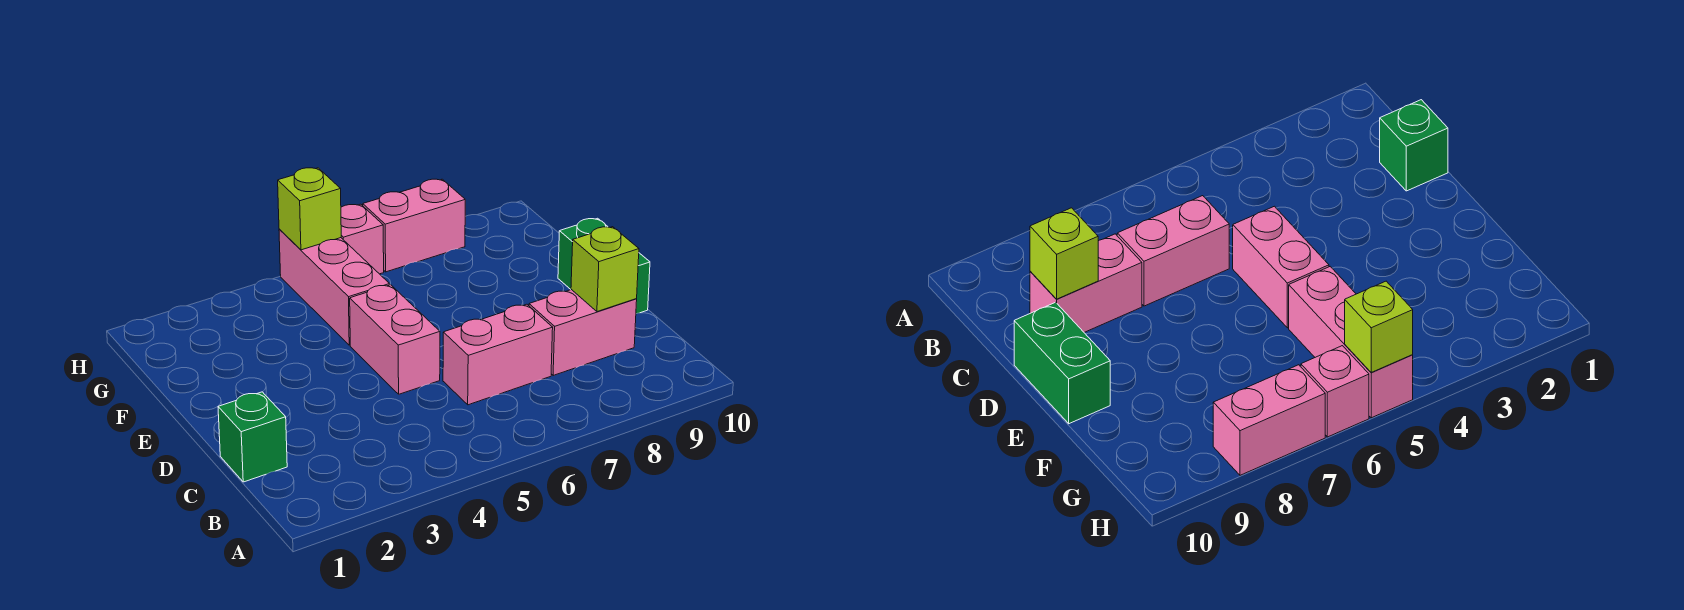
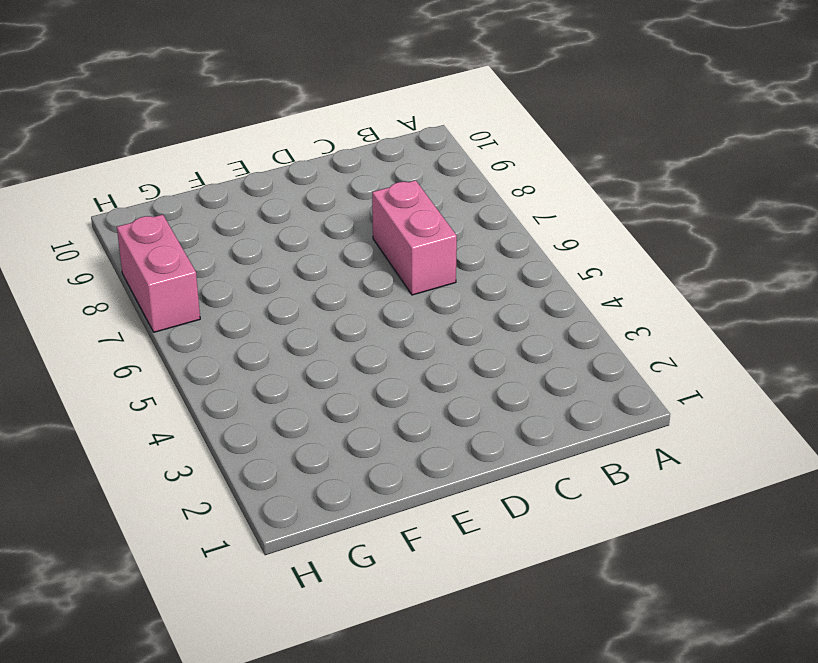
none -> green brick C1 level 1
none -> pink brick C8:C9 level 1

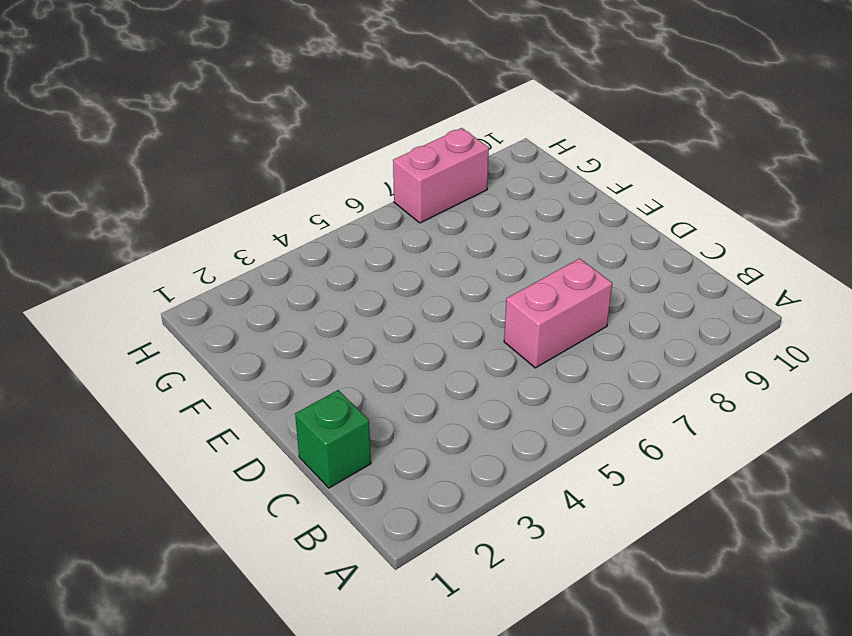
none -> pink brick C8:C9 level 1
none -> pink brick D5:E5 level 1

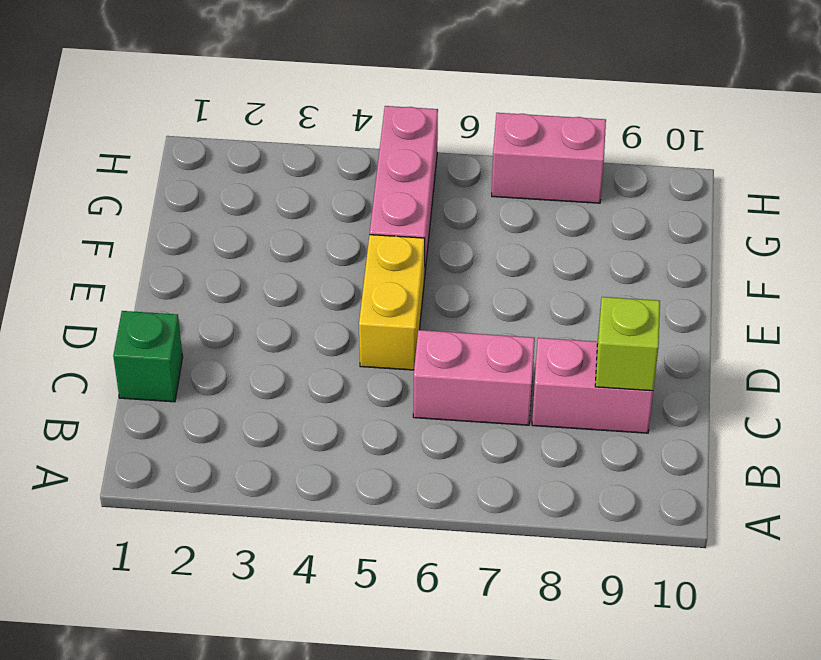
yellow brick D5:E5 level 1 -> pink brick D5:E5 level 1
none -> green brick D10:E10 level 1
none -> pink brick H6 level 1

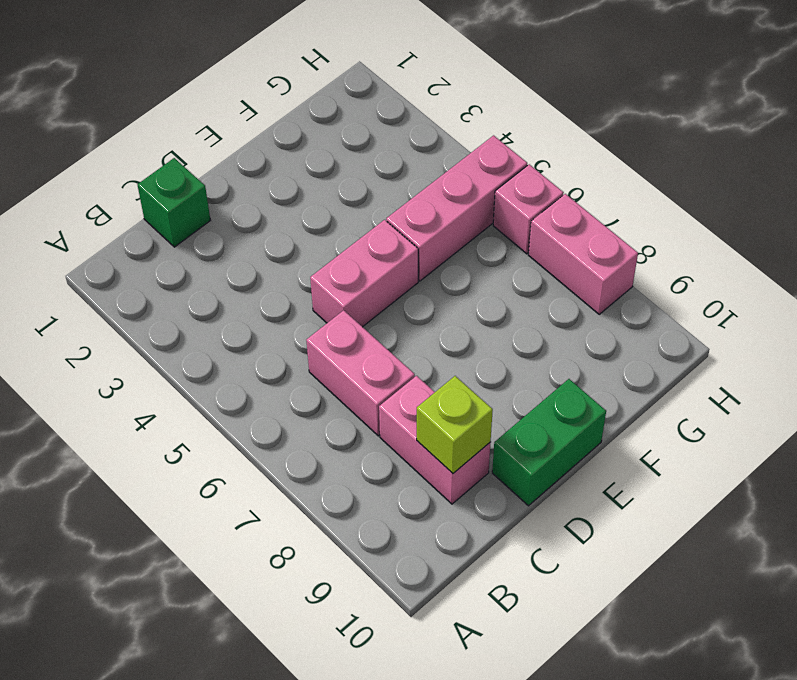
none -> lime brick H5 level 2

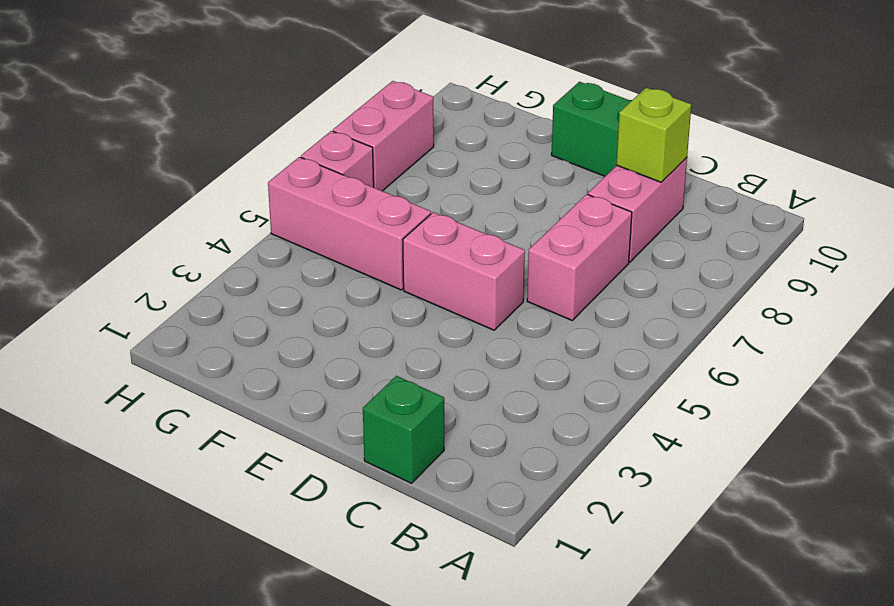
none -> lime brick H5 level 2

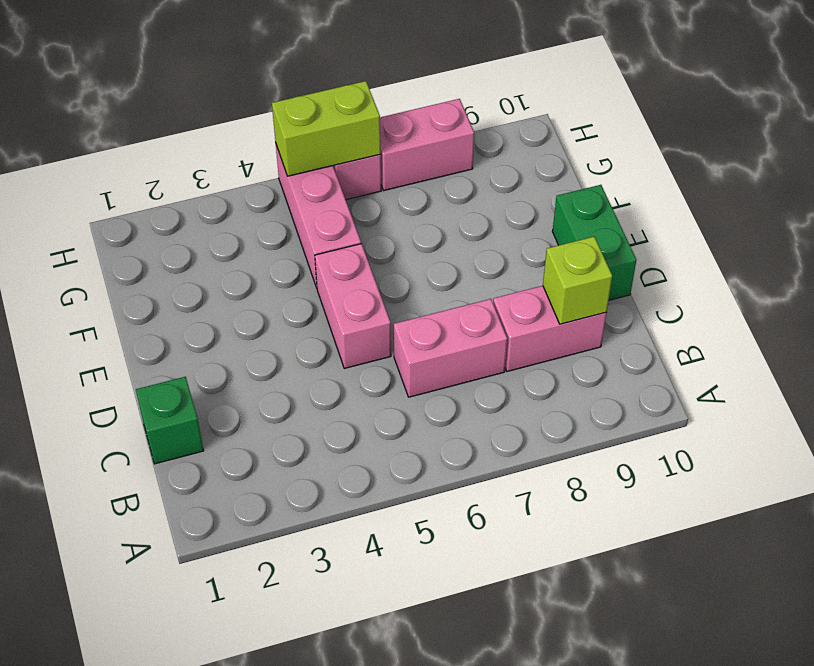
lime brick H5:H6 level 2 -> lime brick H5 level 2

